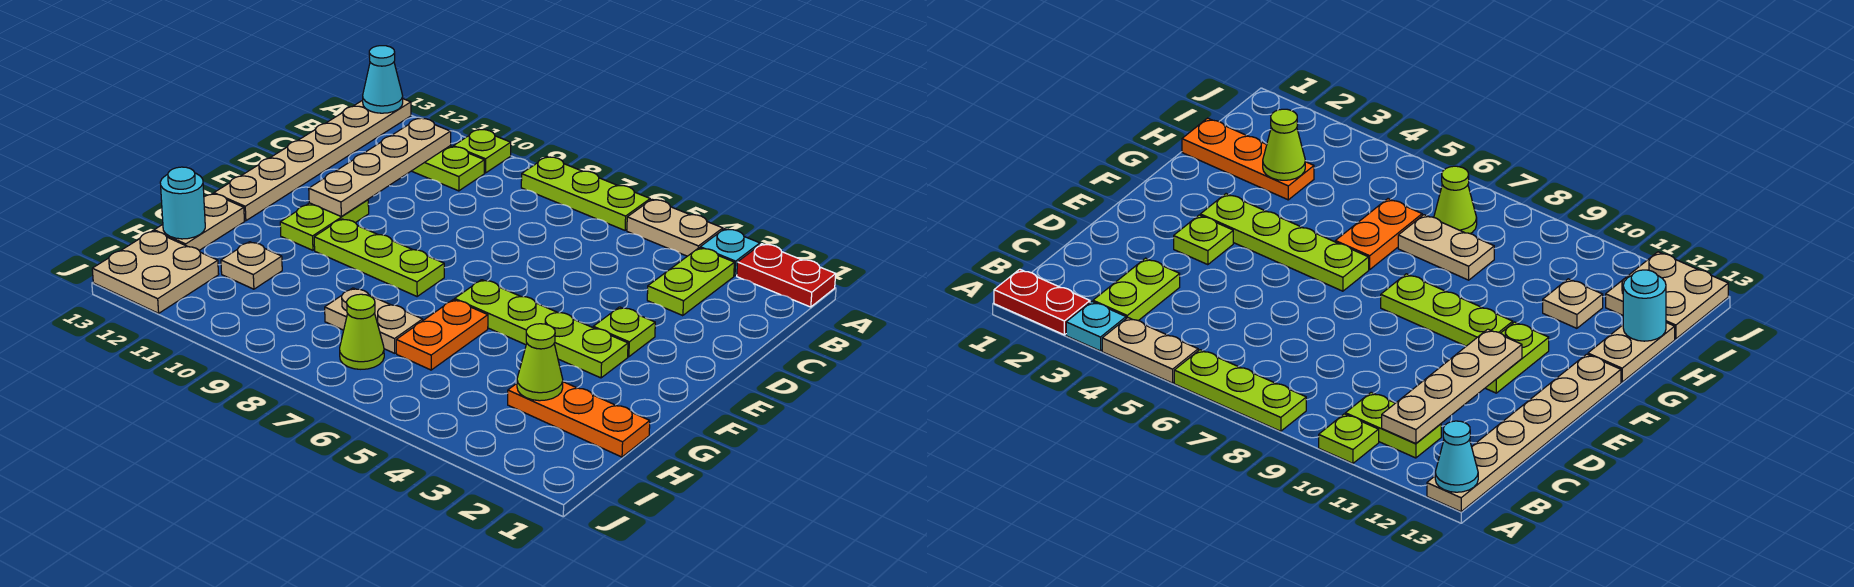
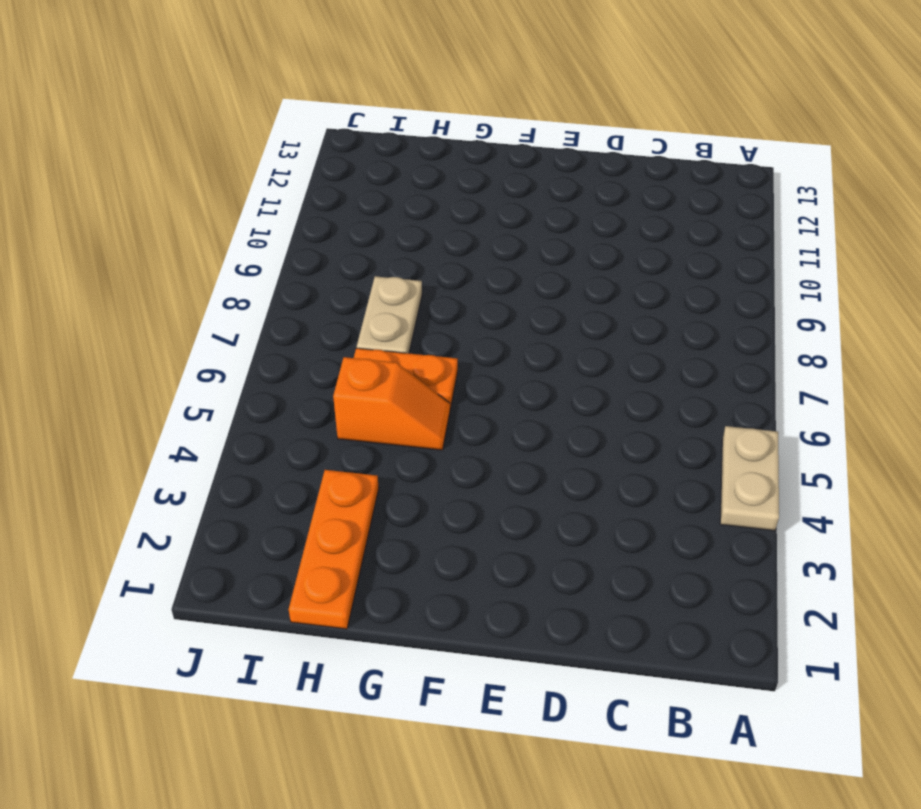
orange slope G5:H5 level 1 top H -> none
none -> red plate A1:A2 level 1
none -> cyan plate A3 level 1
none -> lime plate A6:A8 level 1

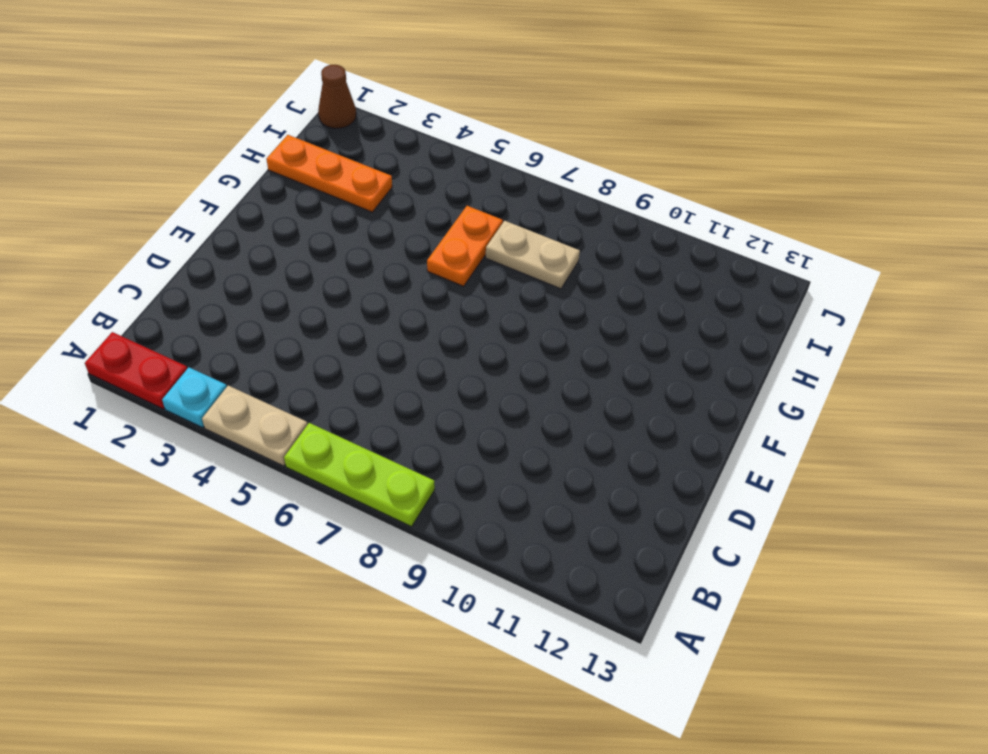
brown cone J1 level 1 -> none
none -> lime plate A10 level 1
none -> tan plate A13:F13 level 1
none -> lime plate B3:C3 level 1

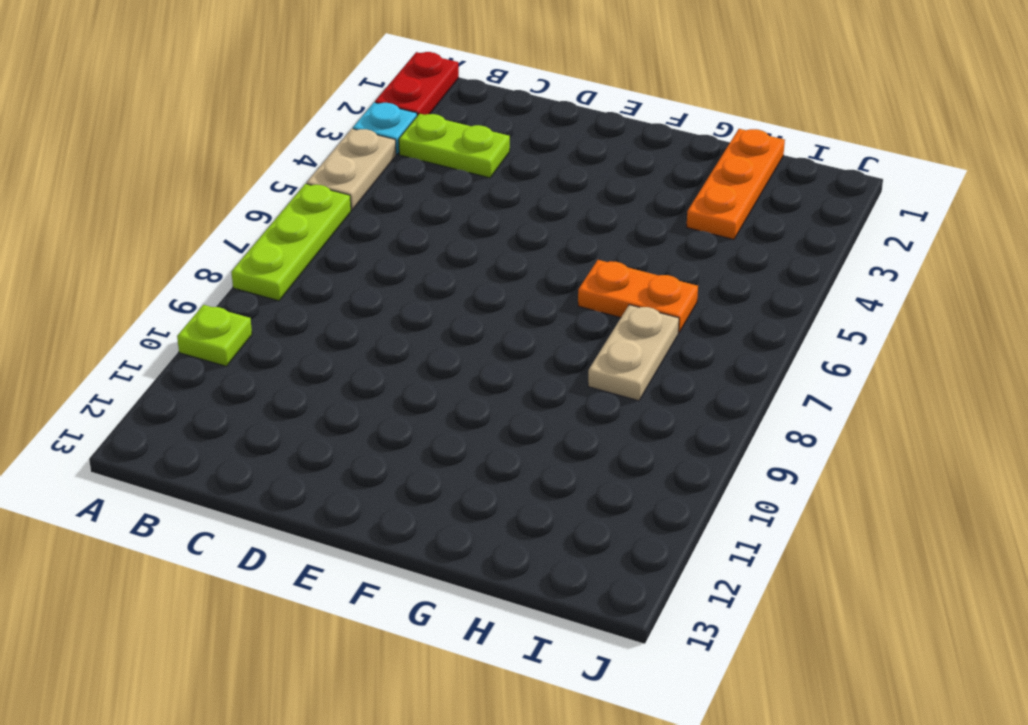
none -> tan plate A13:F13 level 1
none -> lime plate B10:B11 level 1
none -> lime plate E3 level 1

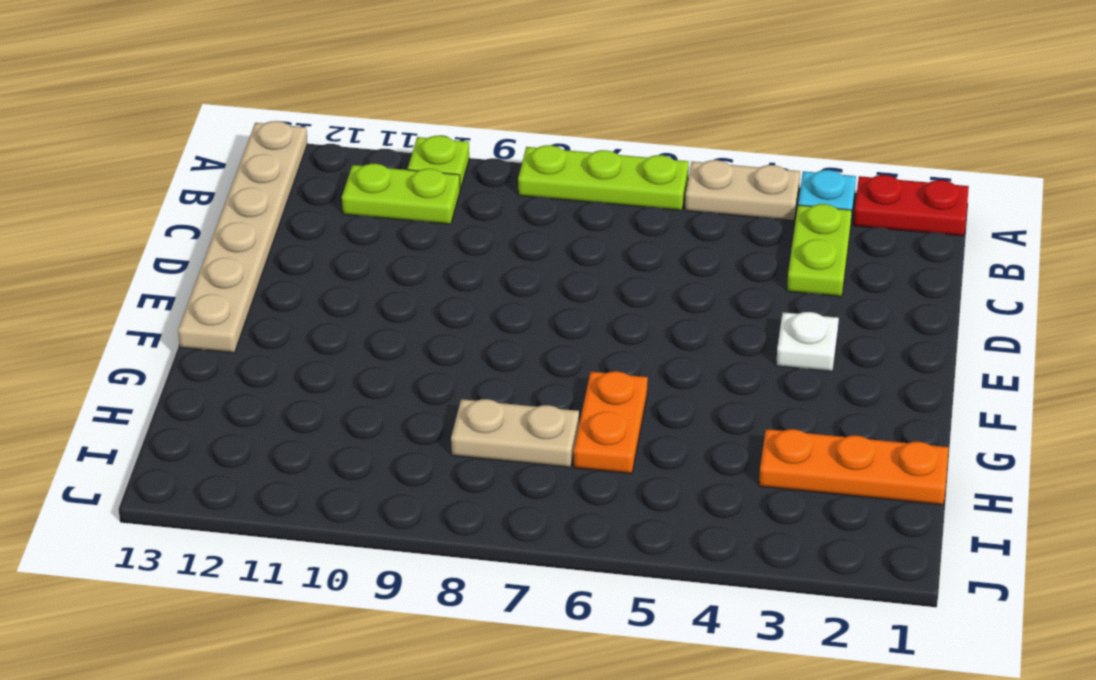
white plate E3 level 1 -> lime plate E3 level 1
none -> lime plate E11:F11 level 1
none -> lime plate F3:F6 level 1
none -> lime plate F8:F10 level 1

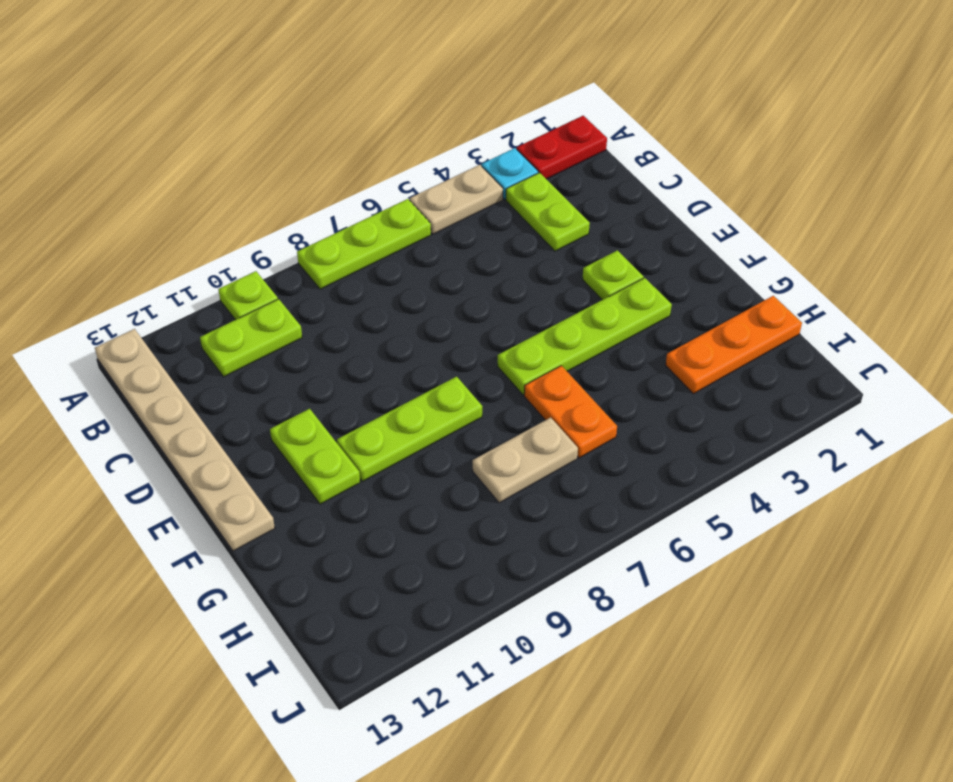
none -> tan plate G13:H13 level 1
none -> tan plate H11 level 1
none -> lime cone I7 level 1

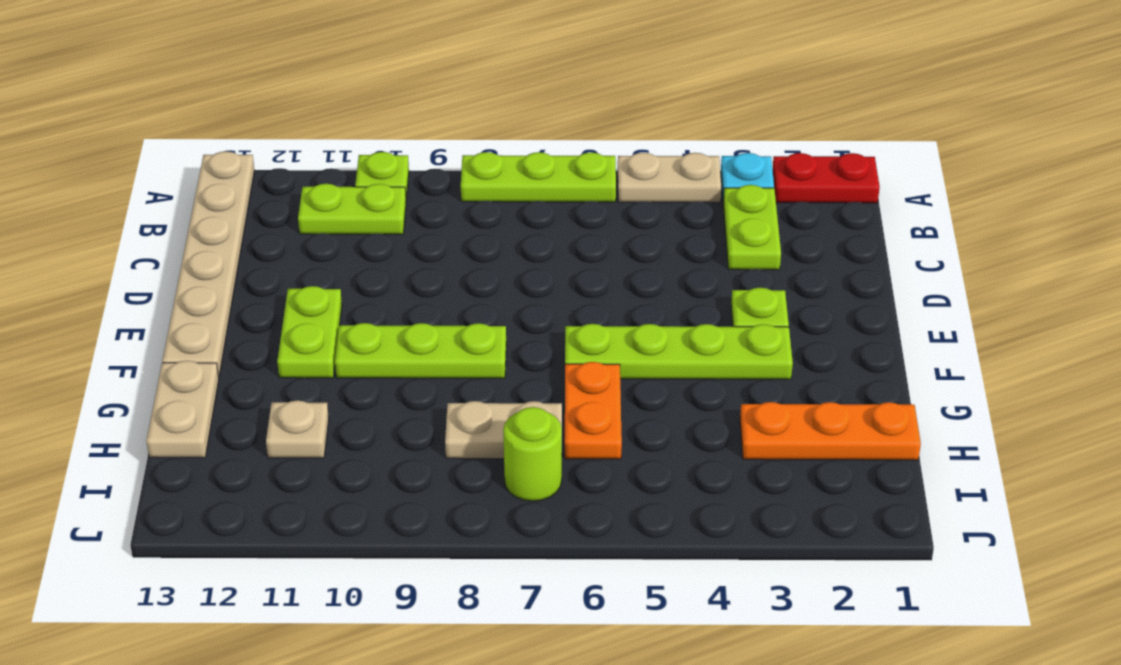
lime round brick I7 level 1 -> lime cone I7 level 1
none -> tan plate I12:J13 level 1
none -> cyan cone A13 level 2
none -> tan plate B11:E11 level 2

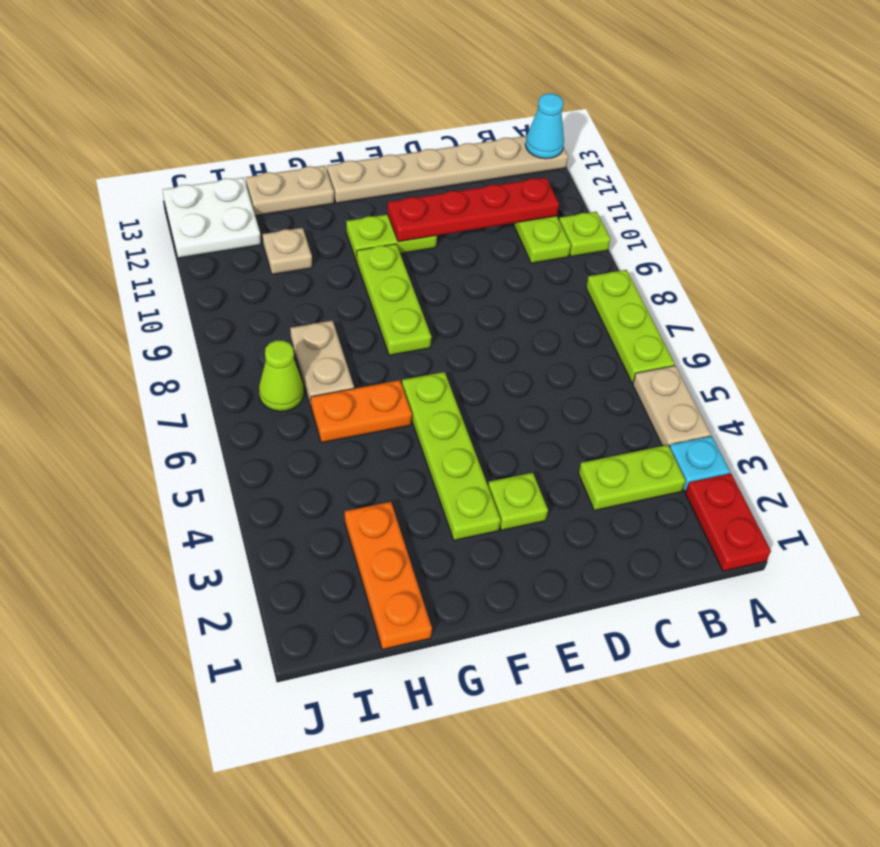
red plate B11:E11 level 2 -> tan plate B11:E11 level 2
white plate I12:J13 level 1 -> tan plate I12:J13 level 1
none -> lime cone H3 level 2
none -> cyan round brick H13 level 2

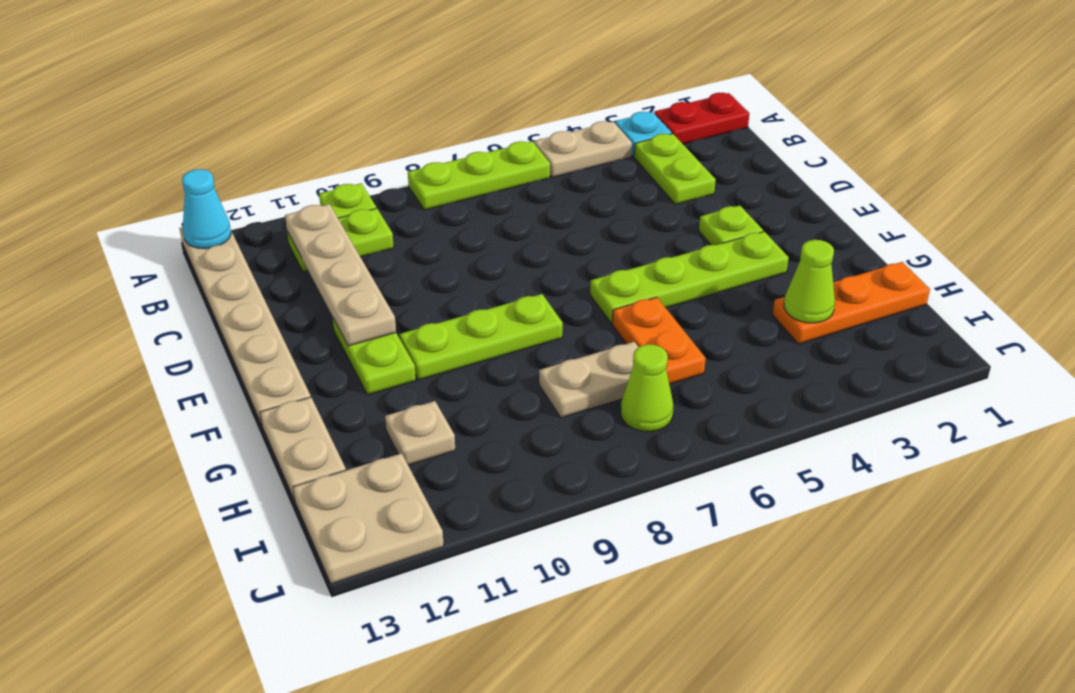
none -> cyan round brick H13 level 2

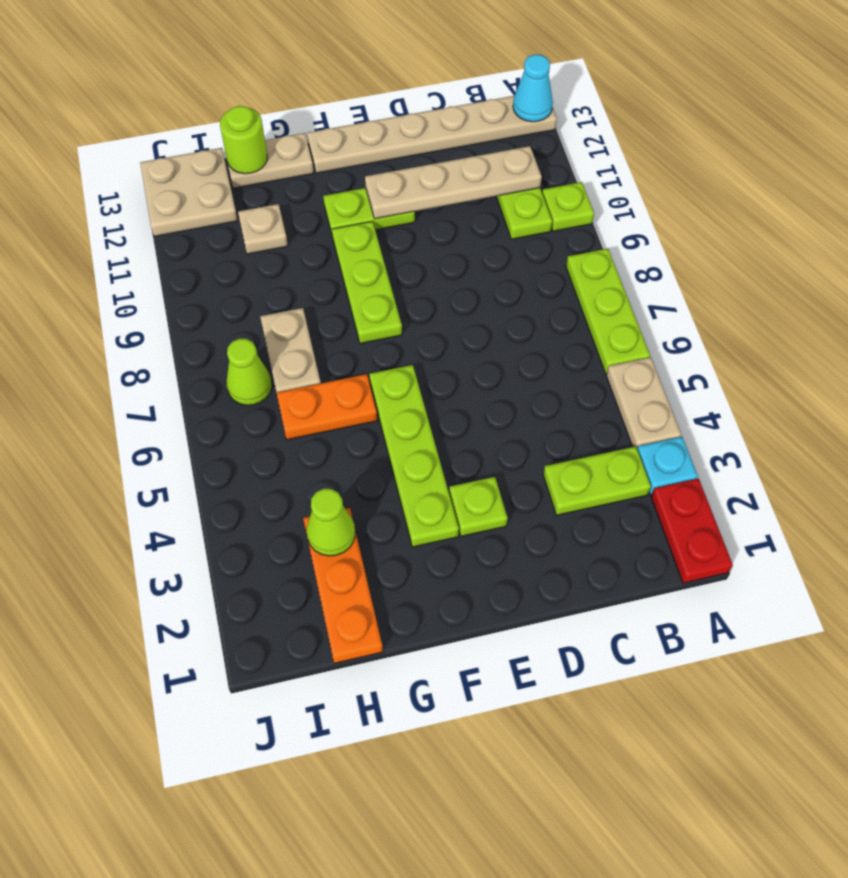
lime round brick H13 level 2 -> cyan round brick H13 level 2

